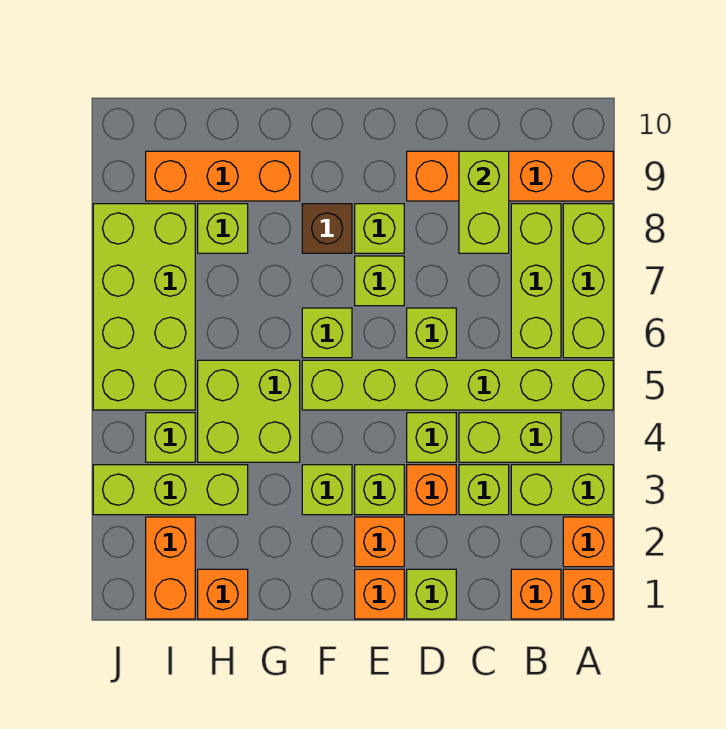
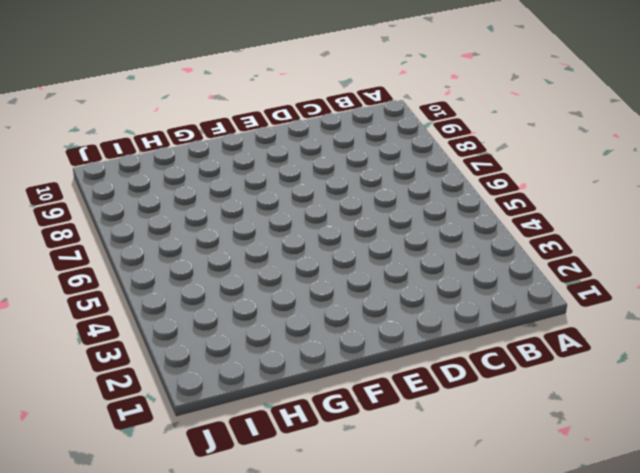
none -> orange brick A1 level 1
none -> orange brick A2 level 1
none -> lime brick A3:B3 level 1
none -> lime brick A5:F5 level 1

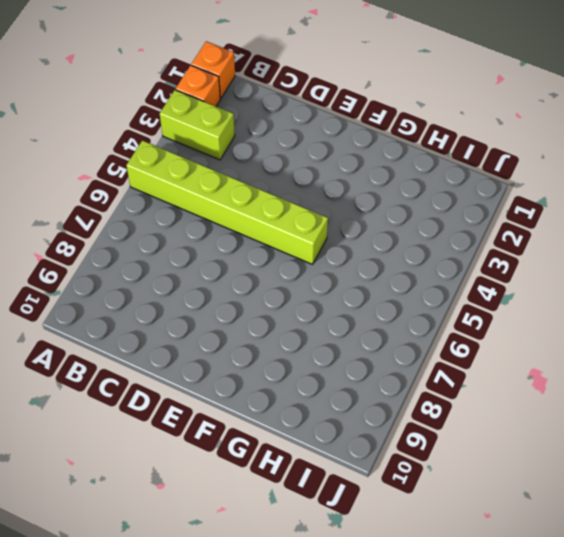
none -> lime brick A6:A8 level 1
none -> orange brick A9:D9 level 1
none -> orange brick B1 level 1
none -> lime brick B4:C4 level 1

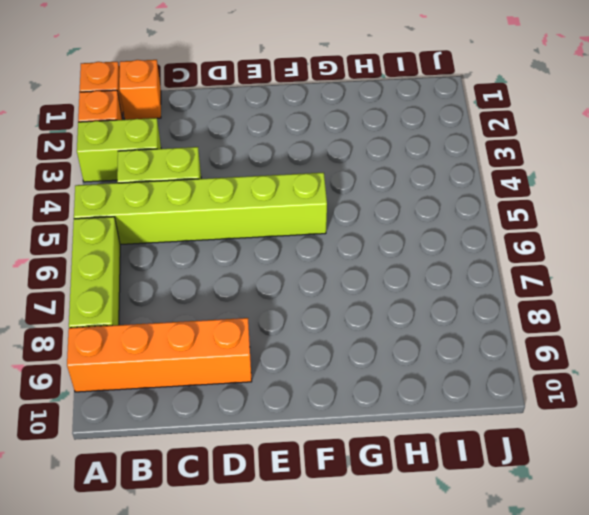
none -> lime brick B6:B8 level 1
none -> lime brick C3 level 1
none -> lime brick D1 level 1
none -> orange brick D3 level 1

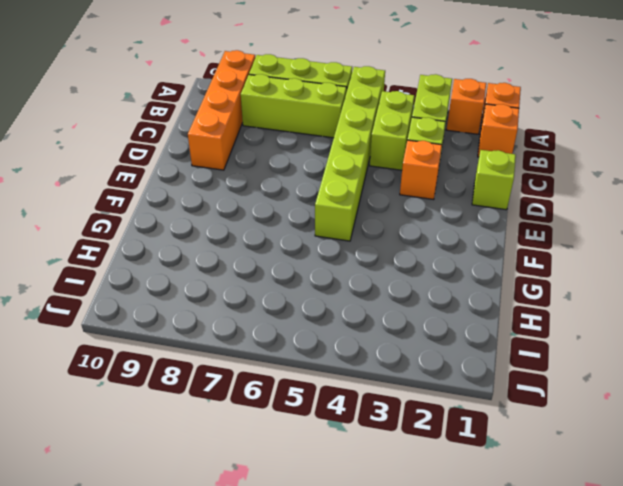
none -> lime brick D4 level 1
none -> lime brick D6 level 1
none -> orange brick E1 level 1
none -> orange brick E2 level 1

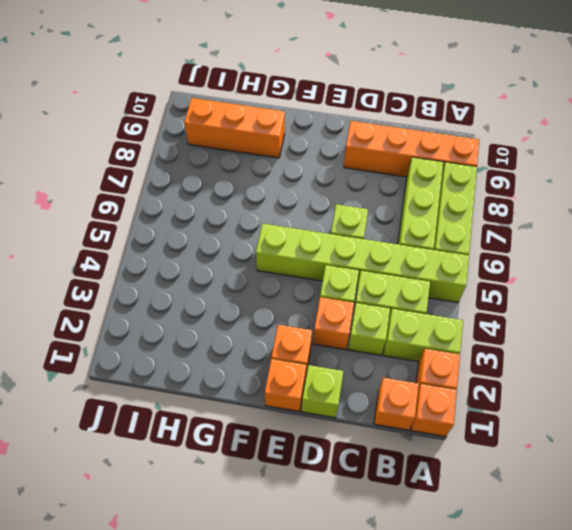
none -> lime brick E3 level 1
none -> lime brick E7 level 1
none -> lime brick E8 level 1
none -> lime brick F3 level 1

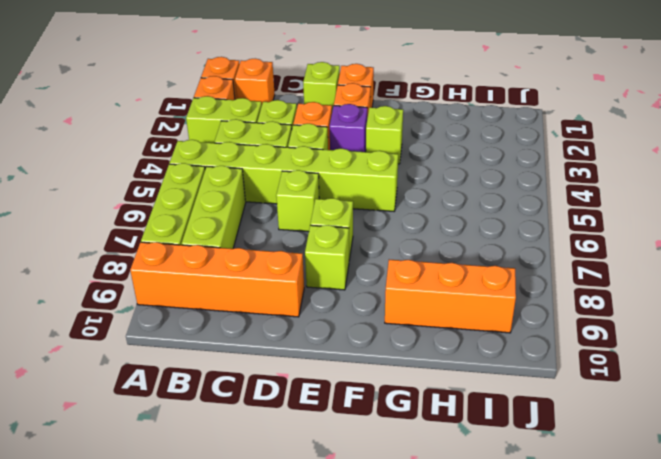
purple brick E3 level 1 -> lime brick E3 level 1
none -> lime brick F6 level 1
none -> brown brick F8 level 1
none -> lime brick G4:H5 level 1
none -> orange brick H1 level 1

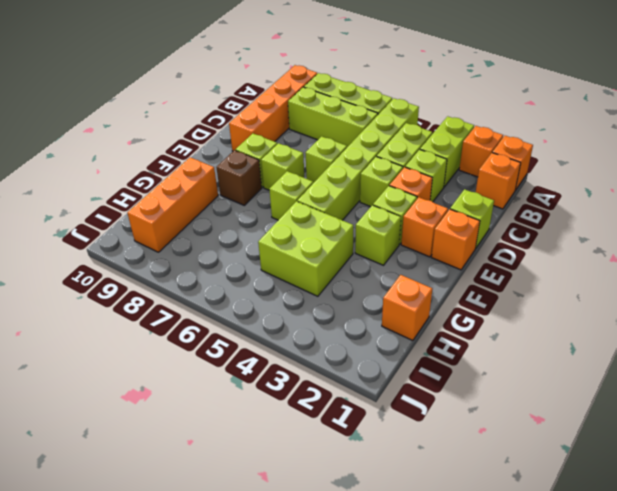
none -> lime brick H3:J3 level 1
none -> lime brick H8 level 1
none -> orange brick I1:I2 level 1
none -> lime brick I4 level 1

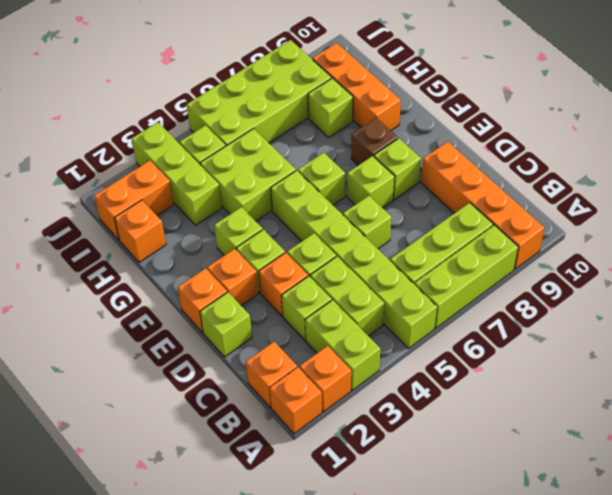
none -> lime brick C8:C9 level 2

